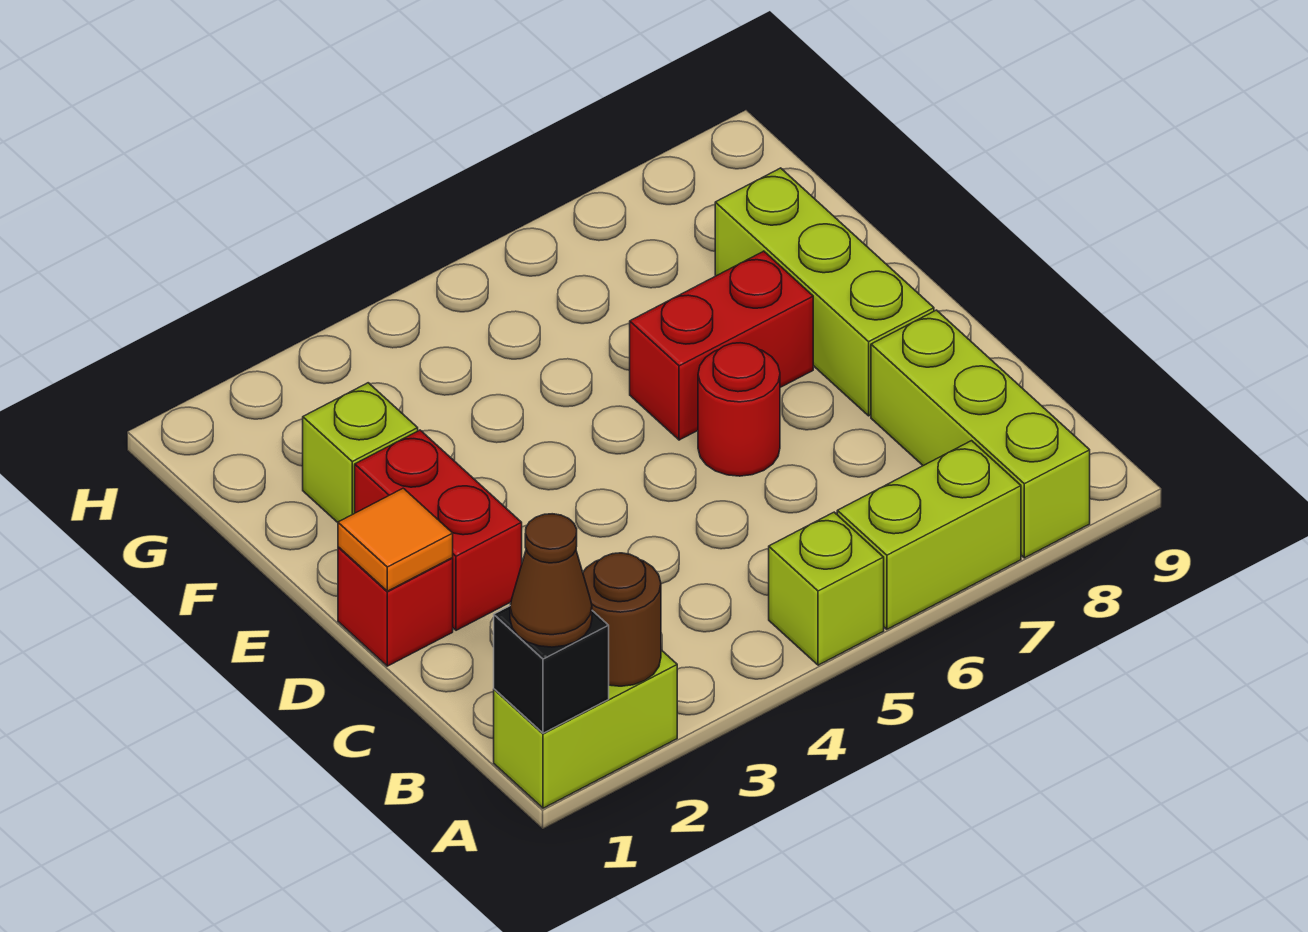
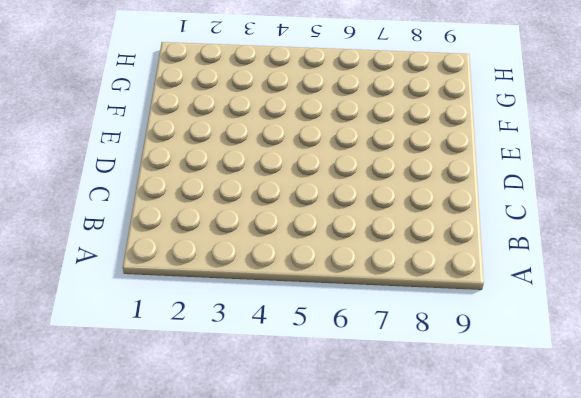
none -> lime brick A1:A2 level 1
none -> lime brick A5 level 1
none -> lime brick A6:A7 level 1

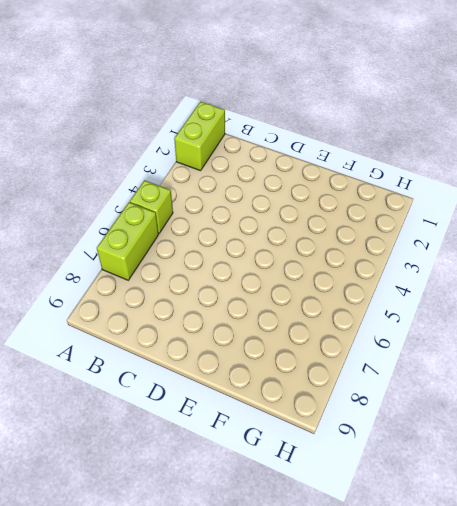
none -> lime brick A8:C8 level 1
none -> red brick D1 level 1
none -> red brick D2:E2 level 1

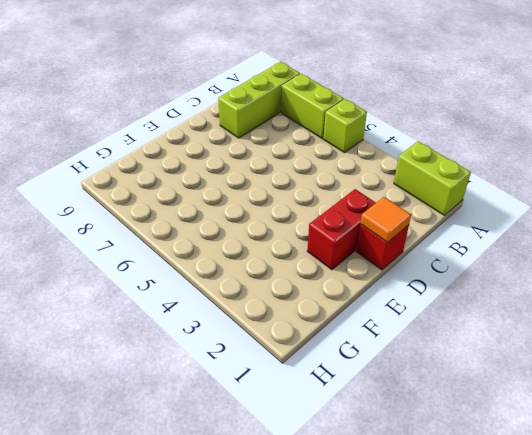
none -> red round brick D6 level 1
none -> lime brick D8:F8 level 1
none -> red brick E6:E7 level 1

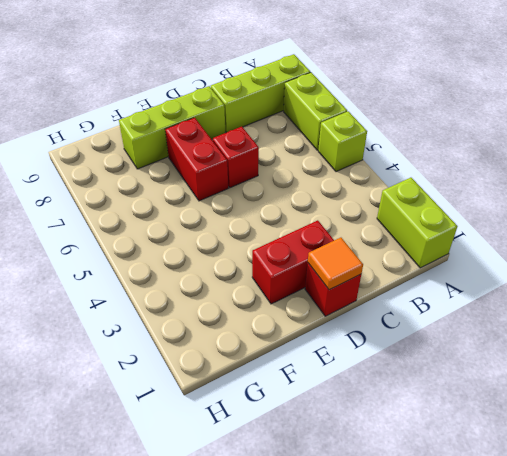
red brick D6 level 1 -> red round brick D6 level 1
none -> lime brick F2 level 1
none -> black brick A1 level 2
none -> brown round brick A2 level 2

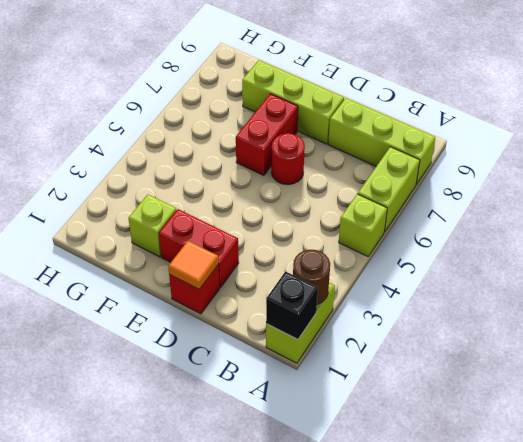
none -> brown cone A1 level 3

